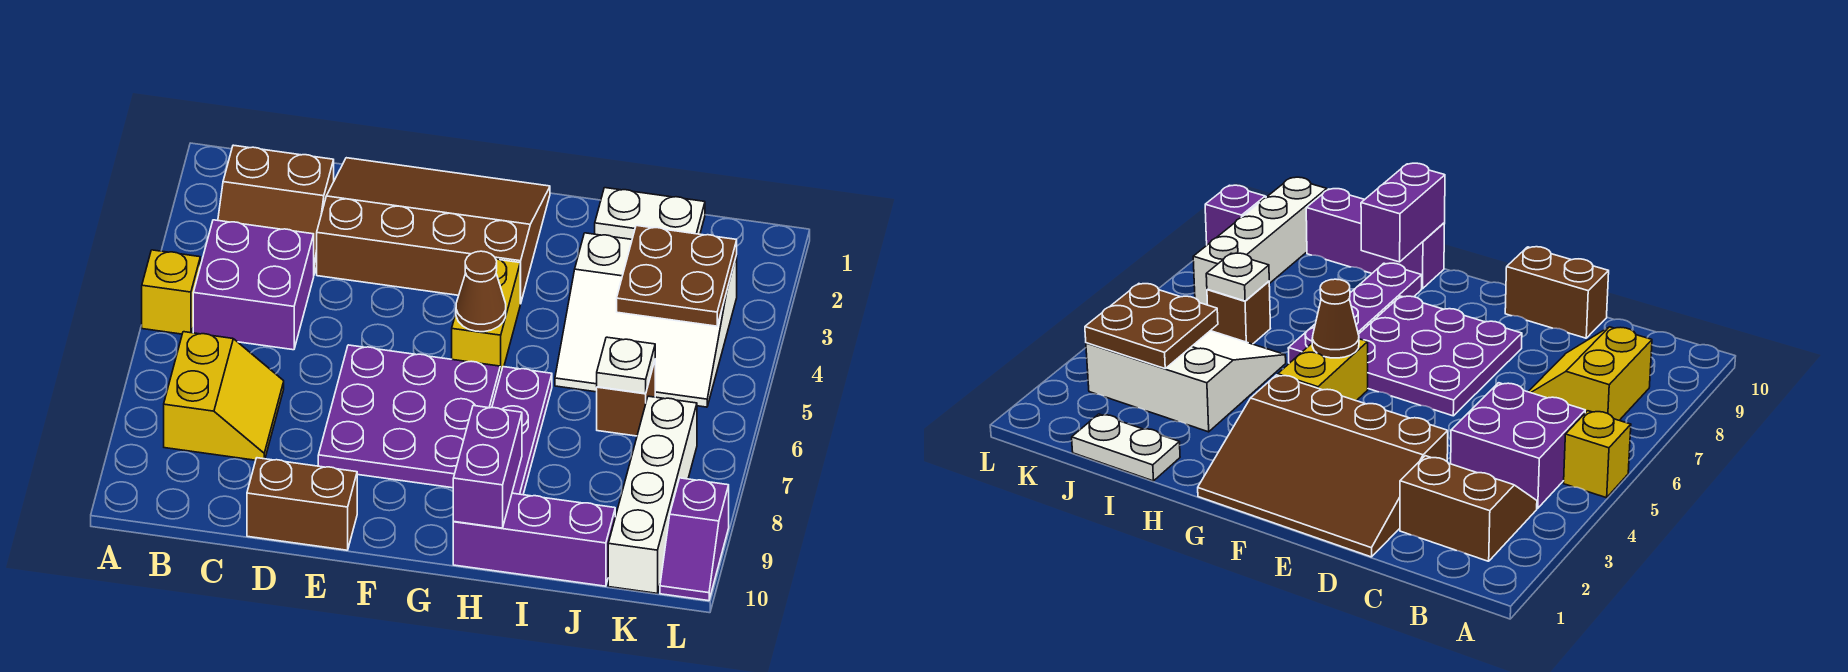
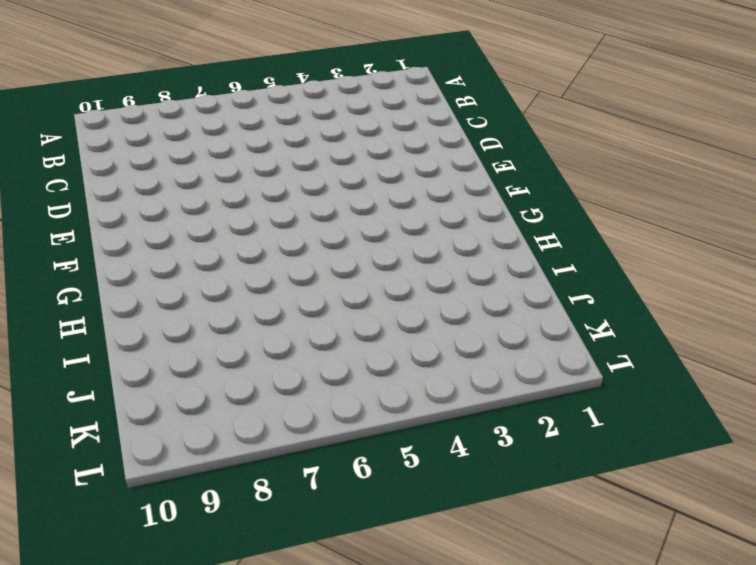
none -> yellow brick A5 level 1
none -> brown slope B2:C3 level 1 top 2
none -> purple brick B4:C5 level 1

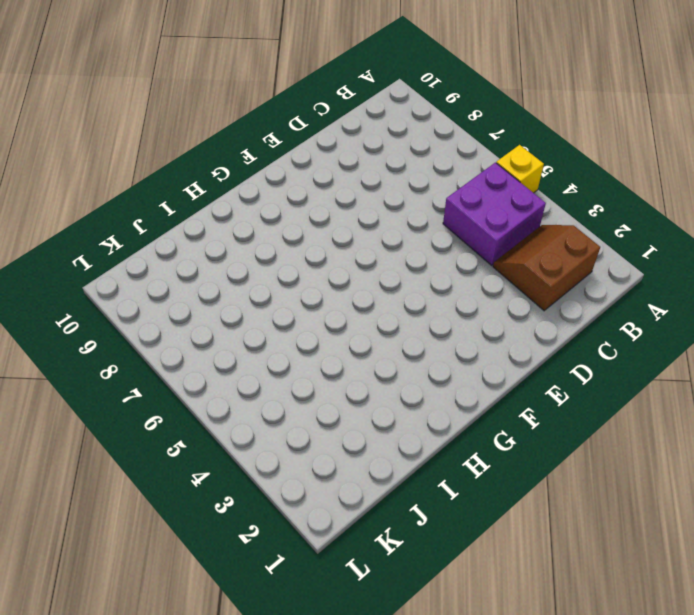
none -> yellow slope B7:C8 level 1 top B
none -> brown slope D1:G3 level 1 top 3
none -> brown brick D10:E10 level 1

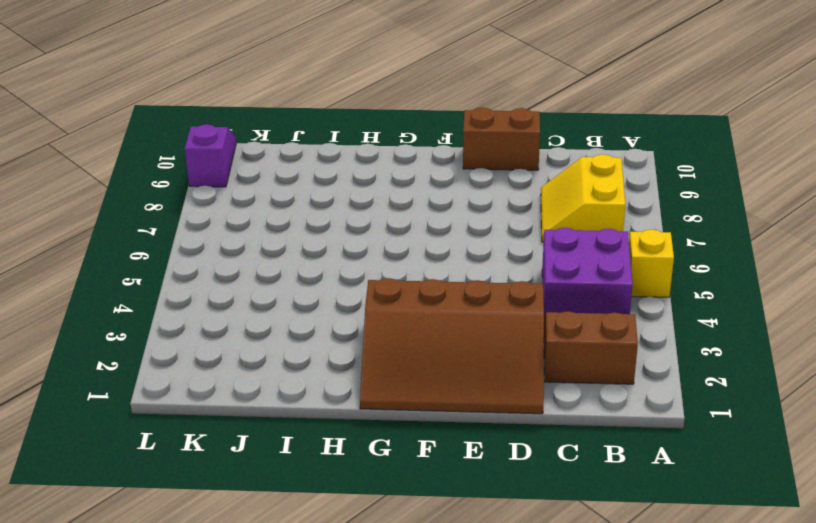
none -> purple plate E6:G8 level 1
none -> yellow brick G4:G5 level 1
none -> purple plate H6:H9 level 1

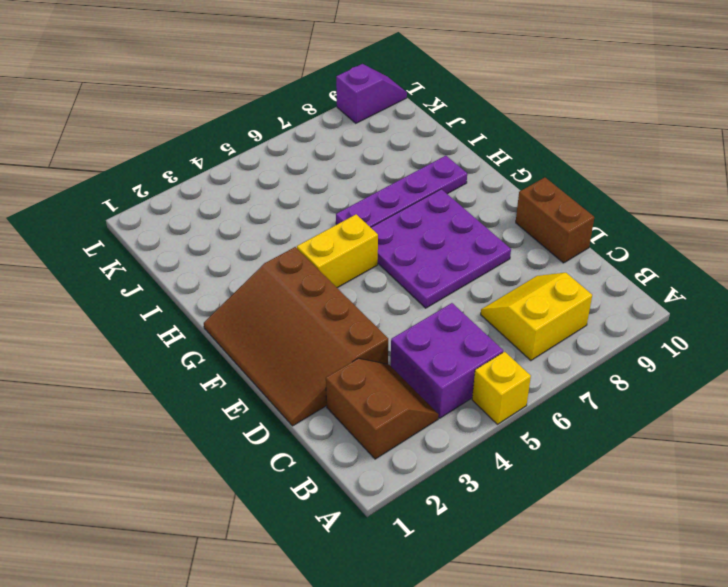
none -> purple brick H10:J10 level 1
none -> white plate I1:J1 level 1
none -> white slope I3:K5 level 1 top 3

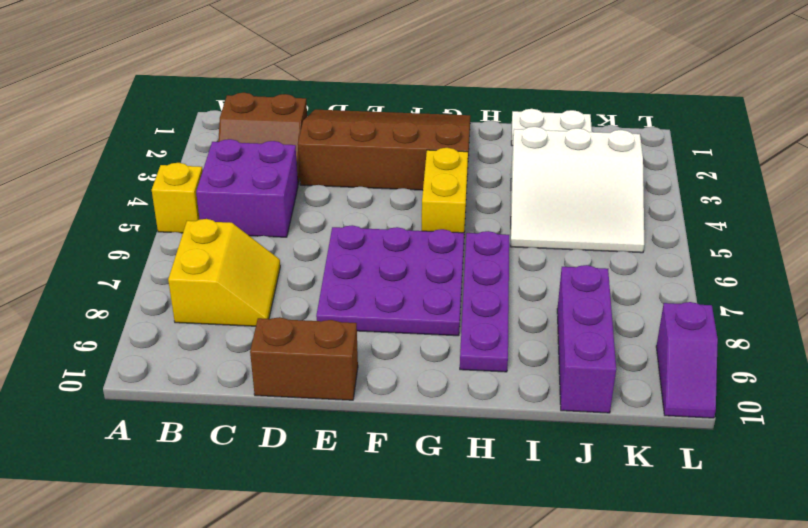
purple brick J8:J10 level 1 -> purple brick H10:J10 level 1
none -> brown brick J6 level 1
none -> white brick K7:K10 level 1
none -> brown cone G5 level 2

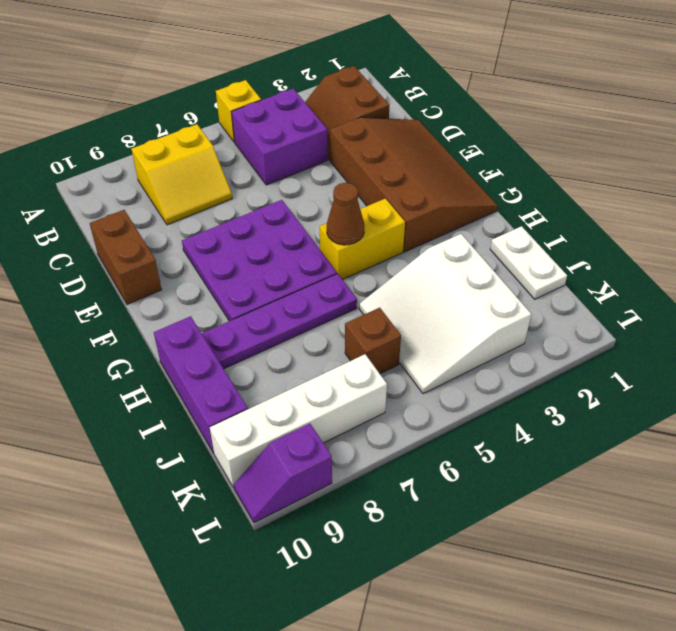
none -> purple brick H9:H10 level 2
none -> brown plate J3:K4 level 2
none -> white plate J6 level 2

